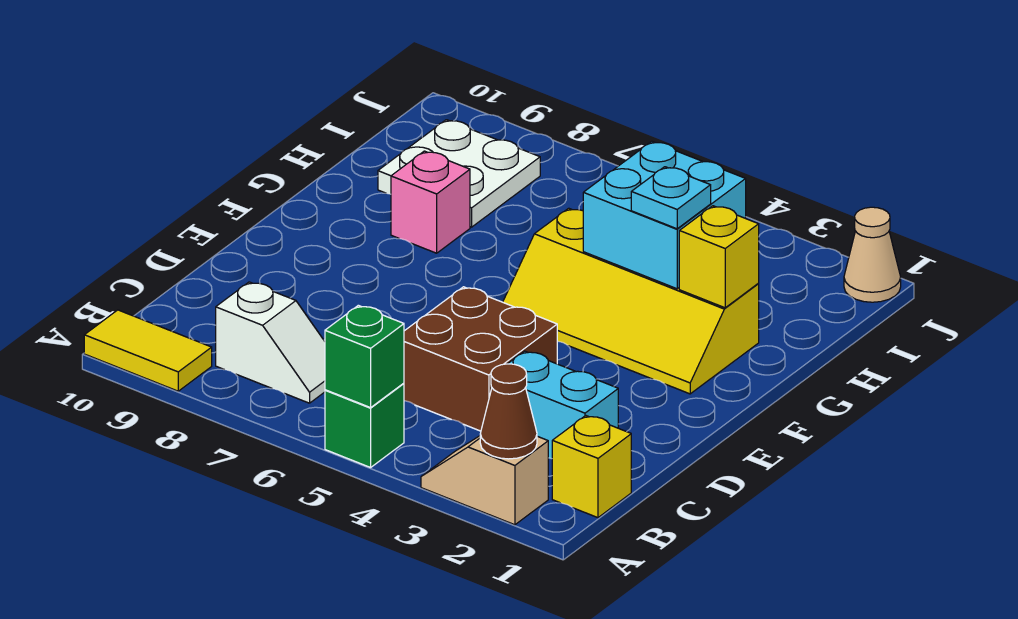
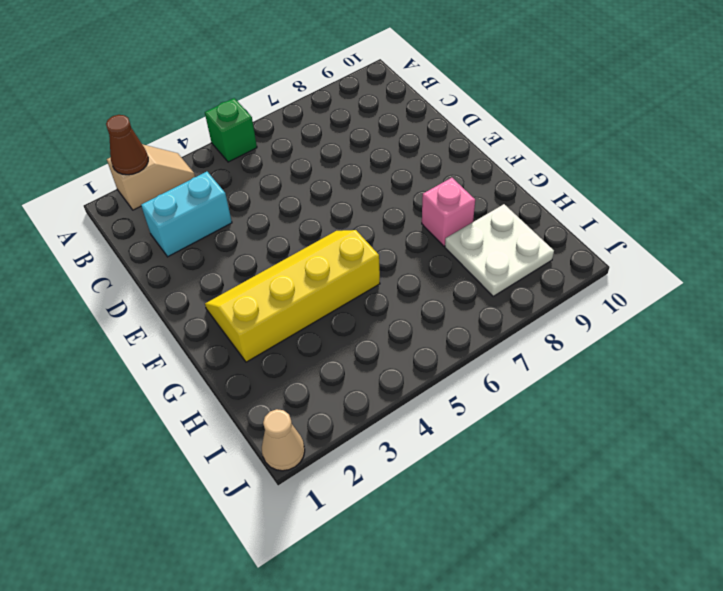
none -> yellow tile A9:A10 level 1
none -> yellow brick B1 level 1
none -> white slope B7:B8 level 1 top 8

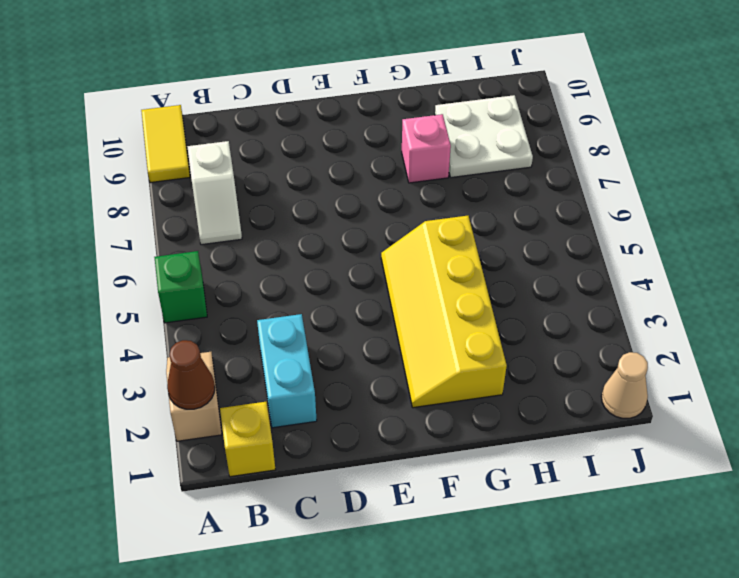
none -> brown brick C4:D5 level 1
none -> green brick A5 level 2
none -> yellow brick G2 level 2

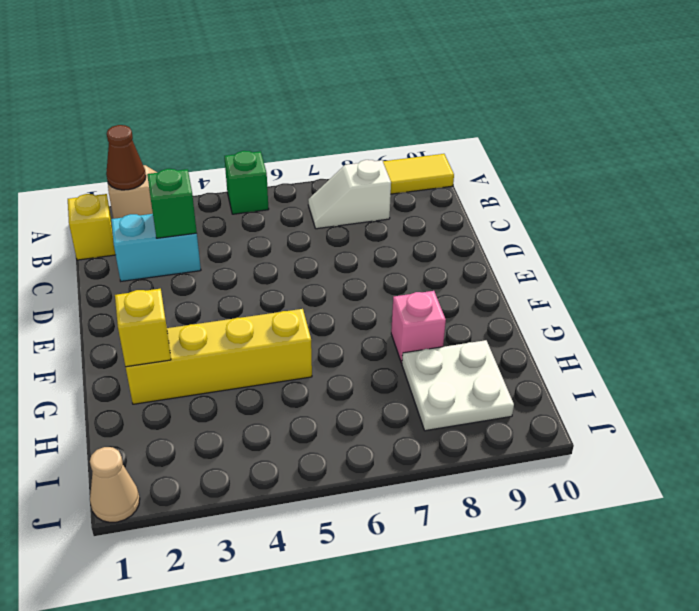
green brick C3 level 2 -> green brick A5 level 2
none -> brown brick C4:D5 level 1
none -> cyan brick G3:H4 level 2
none -> cyan plate G3 level 3

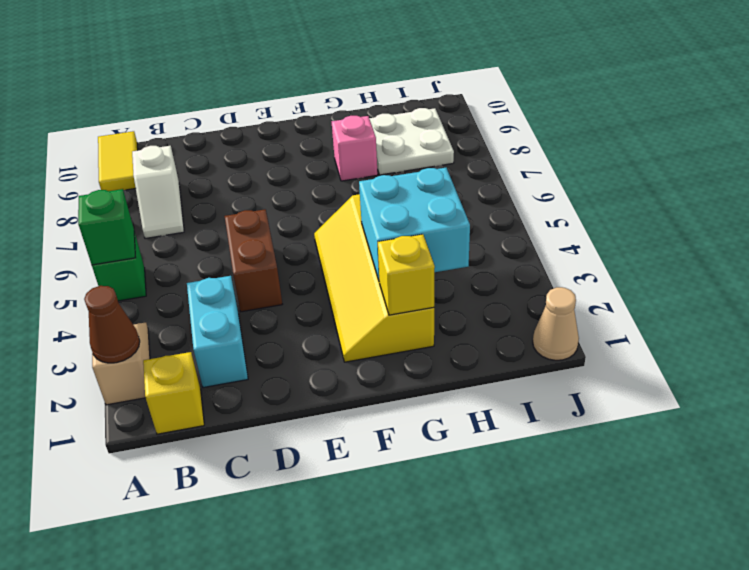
brown brick D4:D5 level 1 -> brown brick C4:D5 level 1
none -> cyan plate G3 level 3

